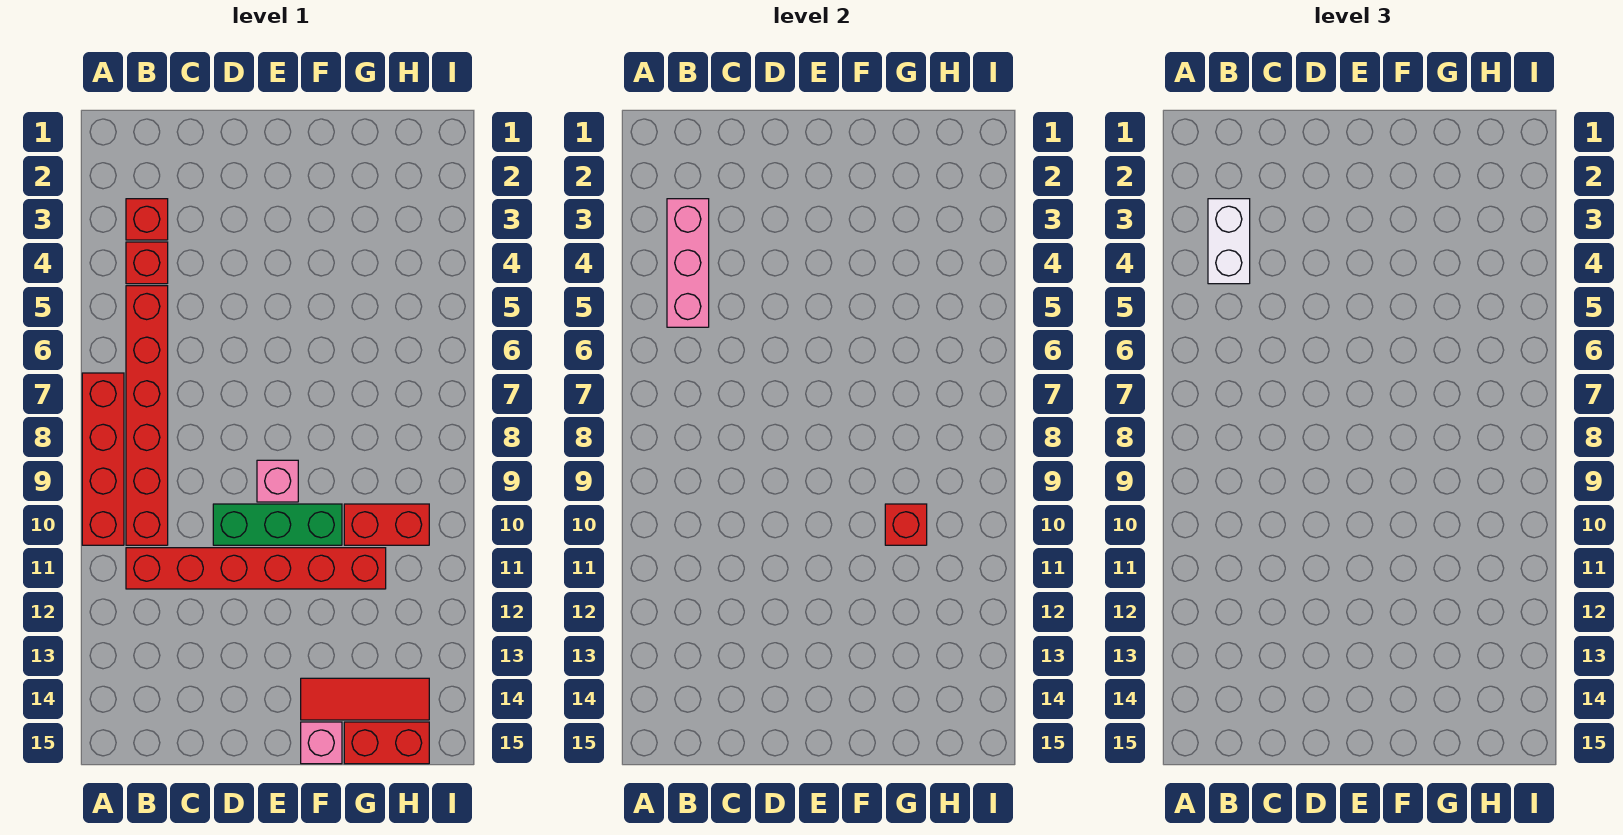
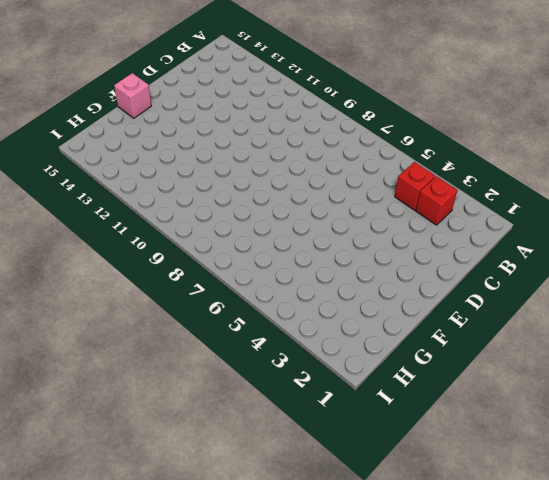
none -> red brick A7:A10 level 1
none -> red brick B5:B10 level 1
none -> red brick B11:G11 level 1

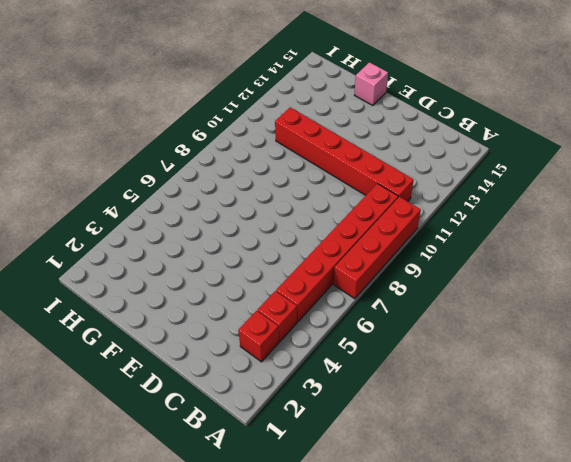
none -> green brick D10:F10 level 1
none -> pink brick E9 level 1
none -> red tile F14:H14 level 1

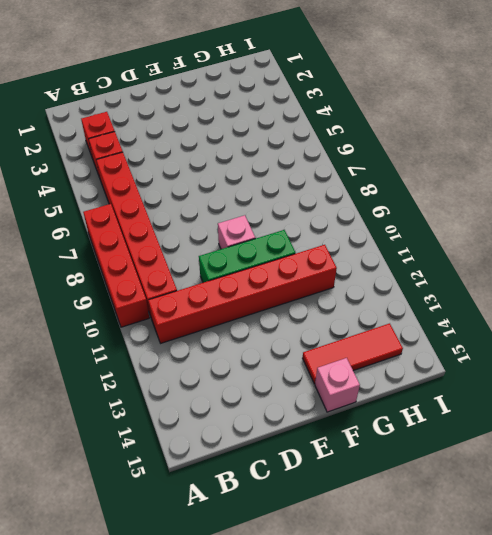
none -> red brick G10:H10 level 1
none -> red brick G15:H15 level 1
none -> pink brick B3:B5 level 2

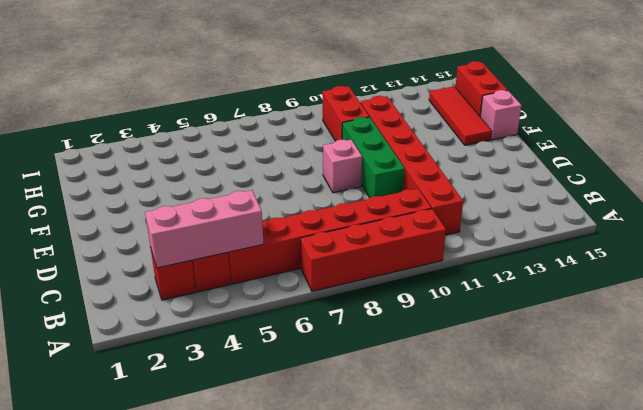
none -> red brick G10 level 2
none -> white brick B3:B4 level 3

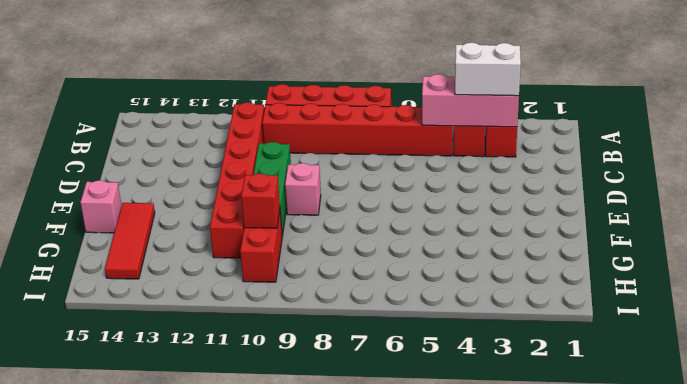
none -> red brick G15:H15 level 1

